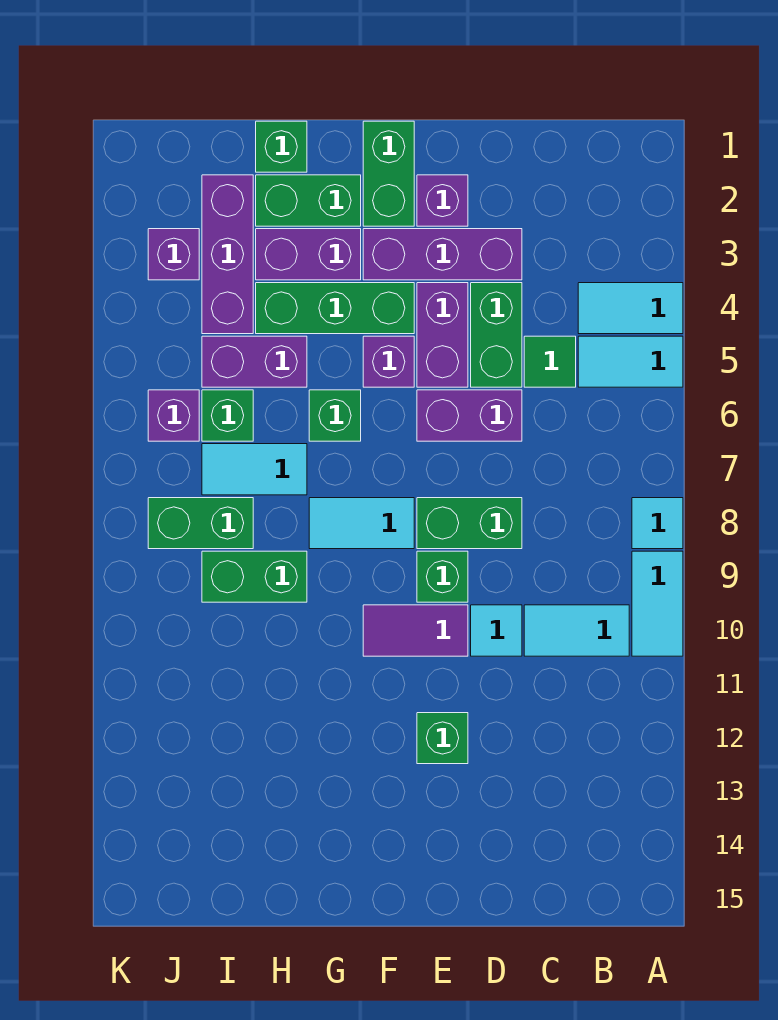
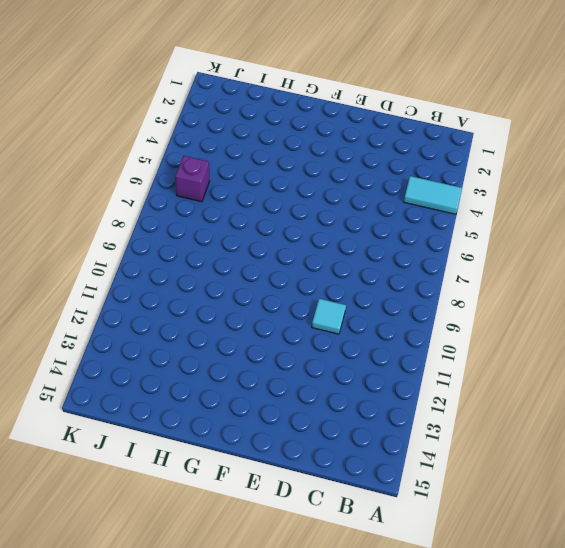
none -> cyan tile A5:B5 level 1
none -> cyan tile A8 level 1
none -> cyan tile A9:A10 level 1
none -> cyan tile B10:C10 level 1

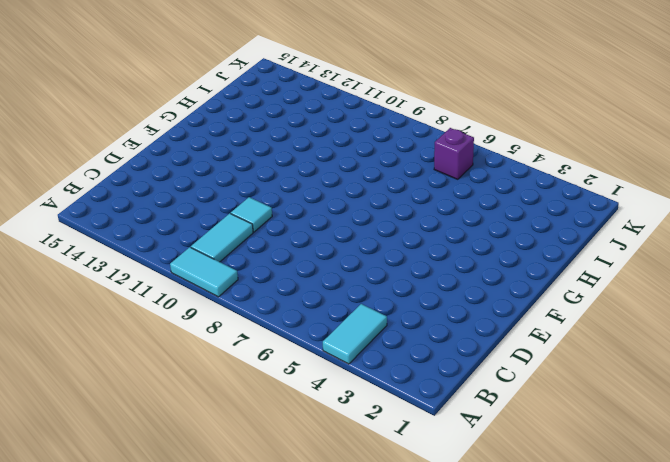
none -> cyan tile A5:B5 level 1
none -> cyan tile A8 level 1
none -> green tile C5 level 1
none -> purple brick D3:F3 level 1

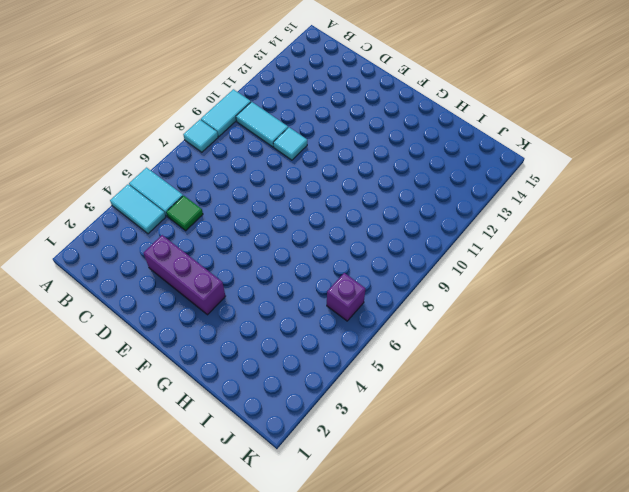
none -> green brick D4:D5 level 1
none -> purple brick D6:E6 level 1
none -> green brick D8:E8 level 1
none -> purple brick E2 level 1

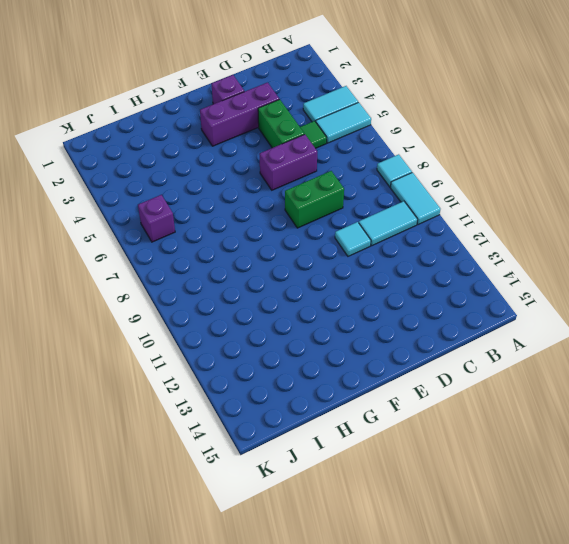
none -> purple brick E4:E5 level 1
none -> green brick E9 level 1
none -> purple tile E10:F10 level 1
none -> green brick E12 level 1

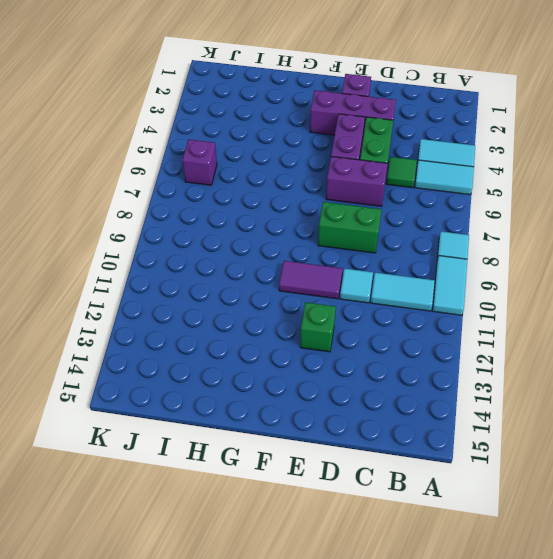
none -> green brick E9 level 1
none -> green brick F1:F2 level 1
none -> green brick F4:H4 level 1
none -> purple brick F5 level 1

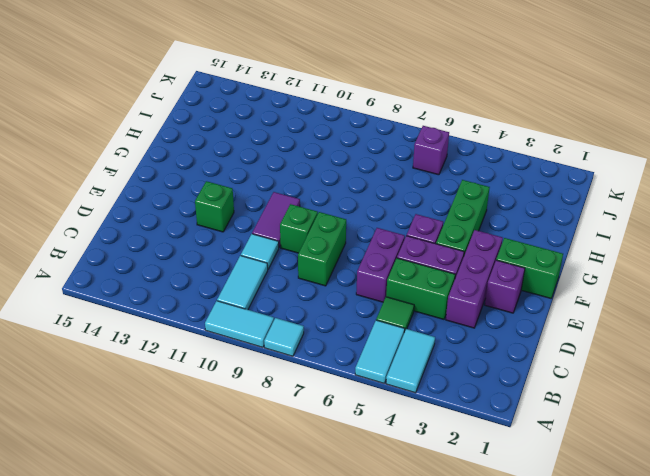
none -> cyan tile F8:G8 level 1
none -> green brick G2:H2 level 1
none -> purple brick G3:H3 level 1
none -> green brick G6 level 1

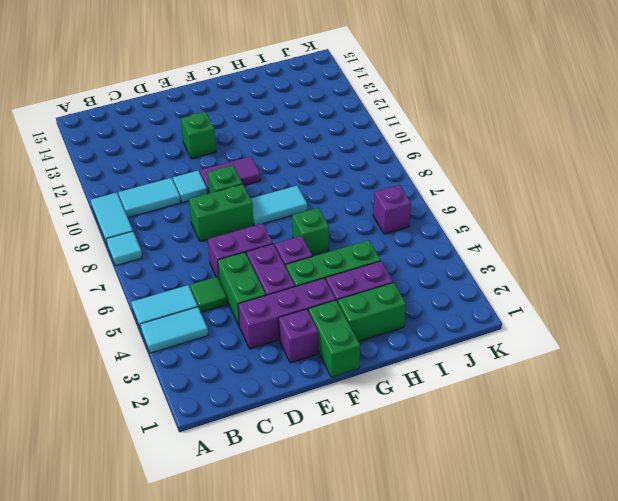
none -> green brick H1 level 1
none -> purple brick H5:I5 level 1
none -> cyan tile H7:I7 level 1
none -> green brick H9:I9 level 1

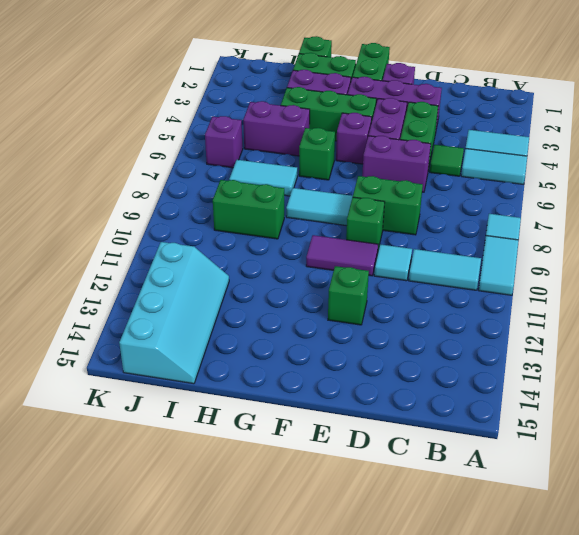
cyan slope I12:J15 level 1 top J -> none
none -> purple brick I2:I4 level 1
none -> green brick I6 level 1
none -> green brick I8:J8 level 1
none -> purple brick J3 level 1

